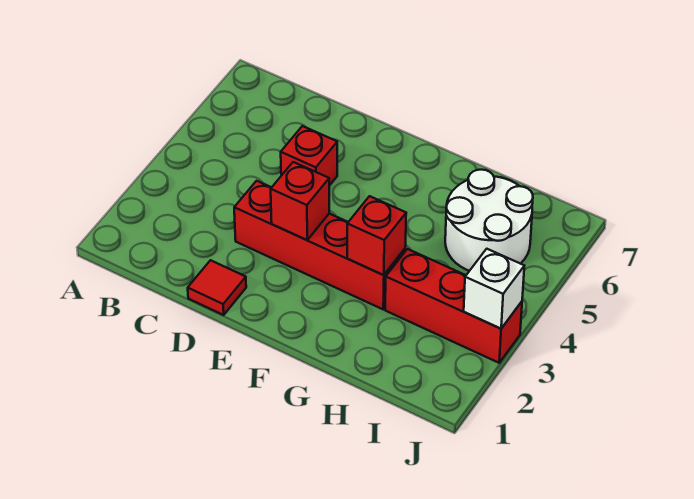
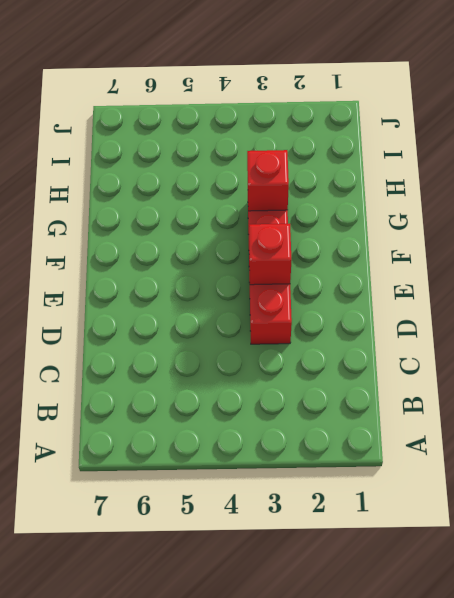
none -> red tile D1 level 1
none -> red brick D5 level 1

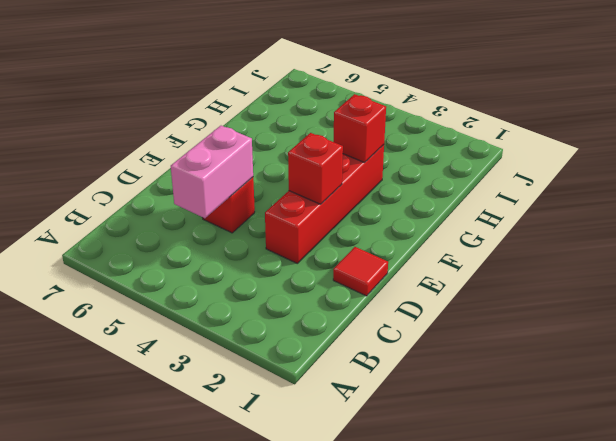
pink brick C5:D5 level 2 -> none
none -> red brick H3:J3 level 1
none -> white round brick H5:I6 level 1

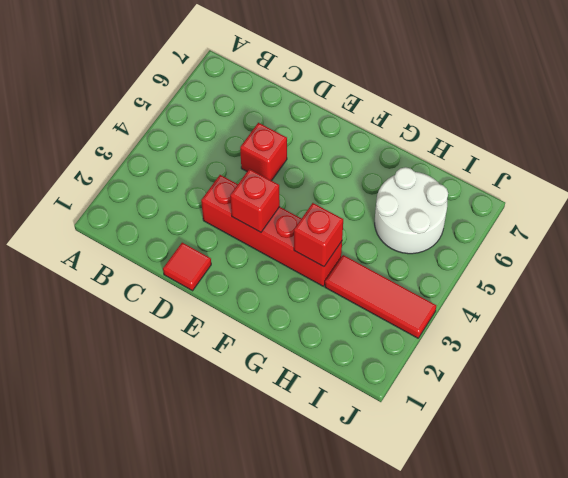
red tile H3:J3 level 1 -> red brick H3:J3 level 1
none -> white brick J3 level 2

